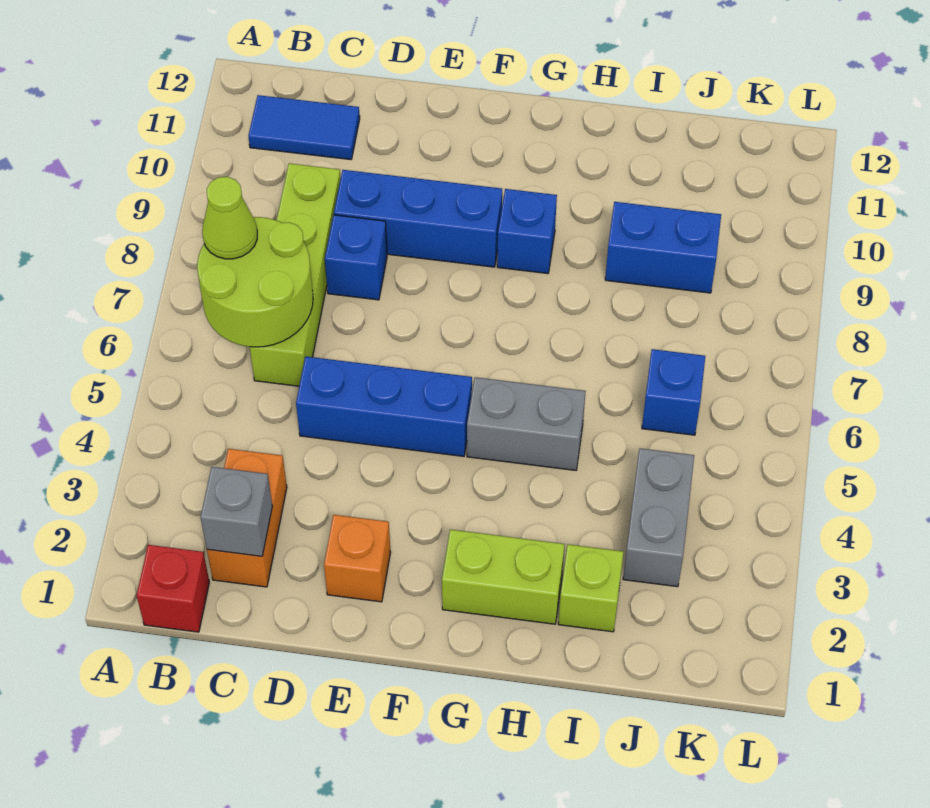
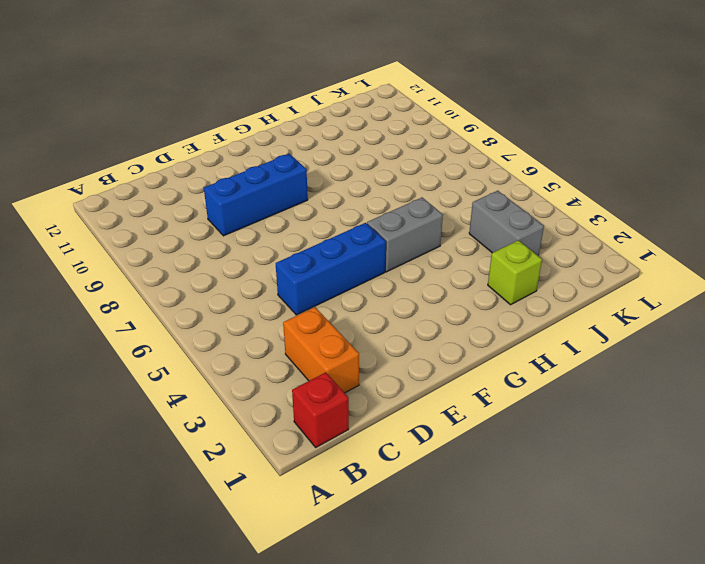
none -> blue tile B11:C11 level 1
none -> lime brick C6:C9 level 1
none -> blue brick D8 level 1

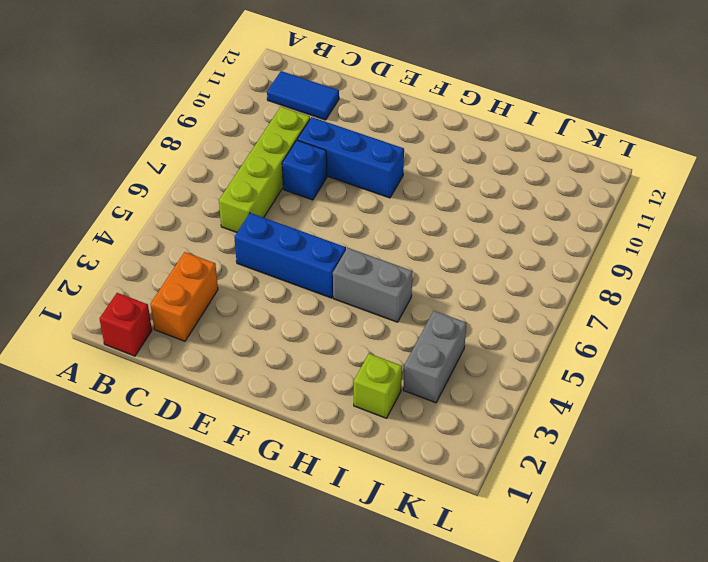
none -> orange brick E2 level 1
none -> lime brick G2:H2 level 1
none -> blue brick G9 level 1

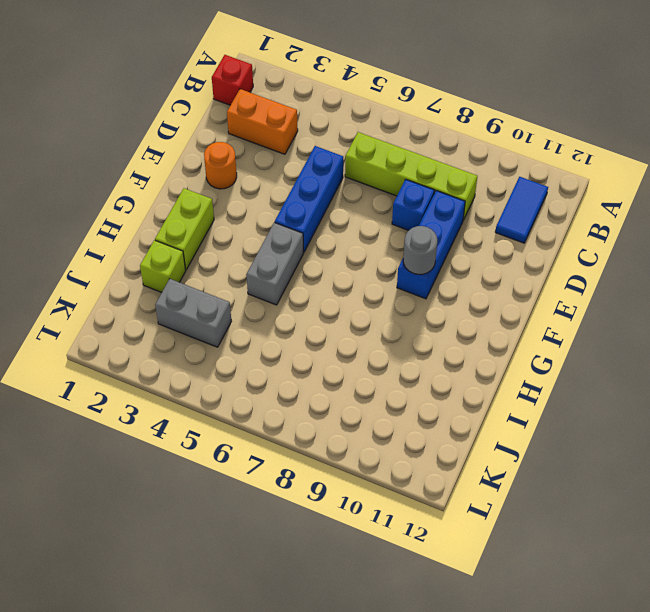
orange round brick E2 level 1 -> orange brick E2 level 1
grey round brick F9 level 2 -> none
none -> blue brick G9 level 1
none -> blue brick I9:J9 level 1
none -> blue brick J6 level 1

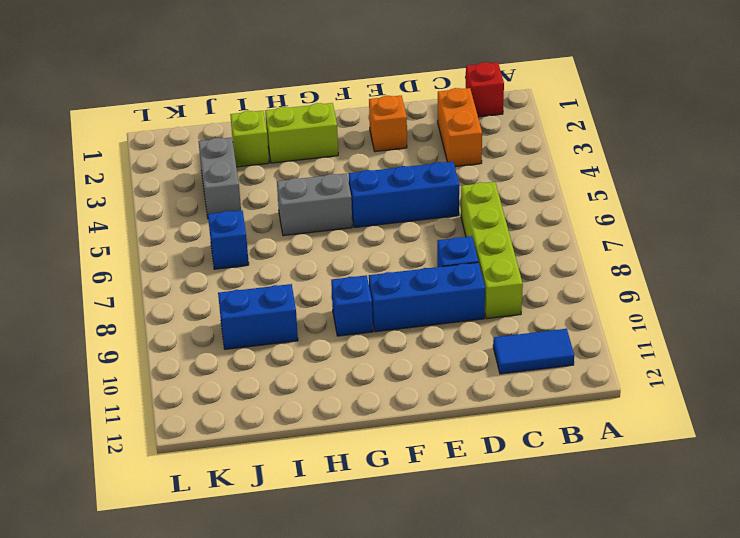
none -> lime round brick B6:C7 level 2
none -> grey brick C2 level 2
none -> lime cone B7 level 3

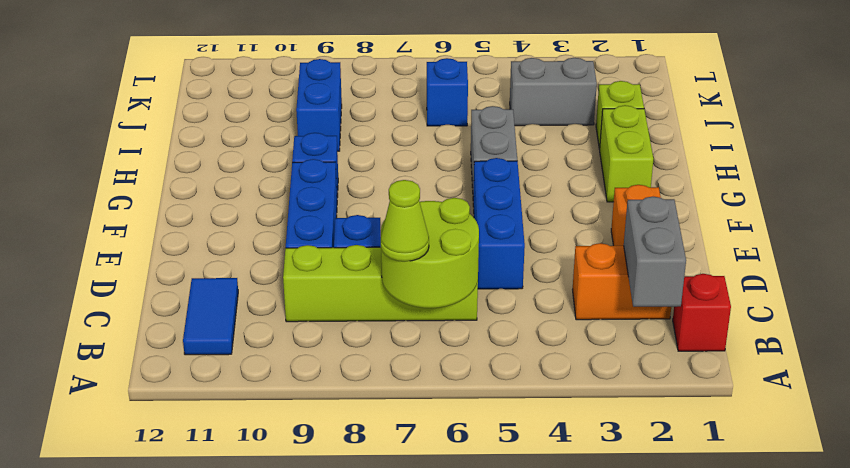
grey brick B2:C2 level 2 -> grey brick C2 level 2

